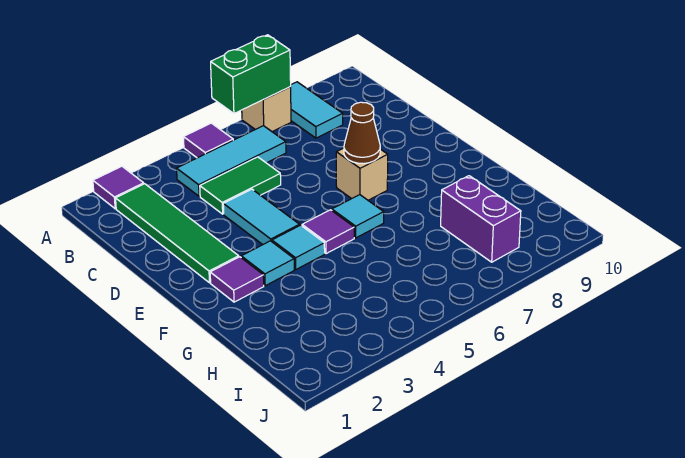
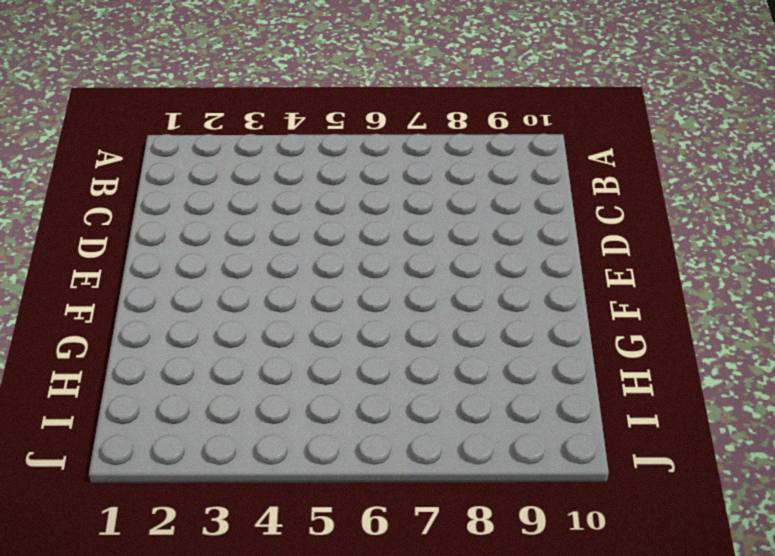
none -> purple tile A2 level 1
none -> purple tile A5 level 1
none -> tan brick A7 level 1

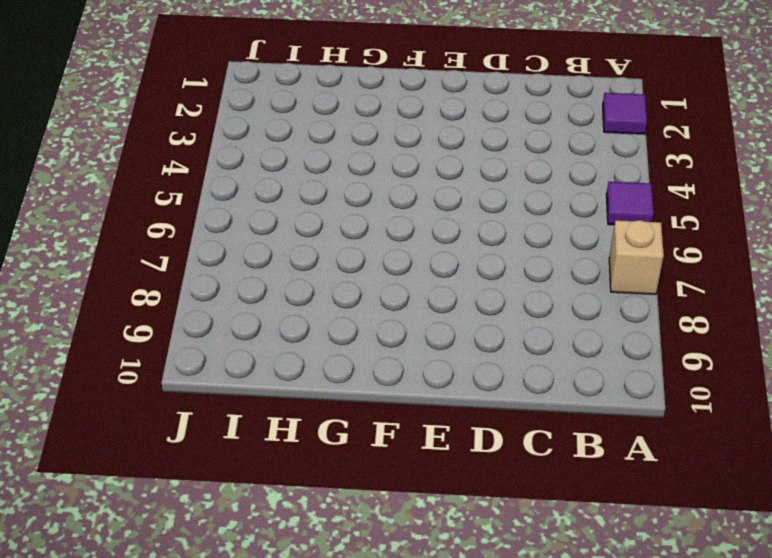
none -> cyan tile A8:B8 level 1
none -> green tile B2:E2 level 1
none -> cyan tile B4:B6 level 1

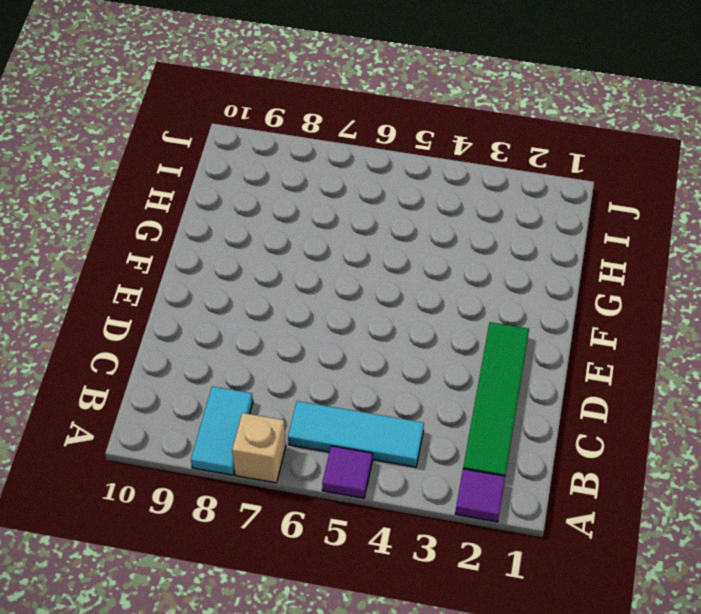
none -> green tile C4:C5 level 1
none -> cyan tile D4:E4 level 1
none -> tan brick E7 level 1

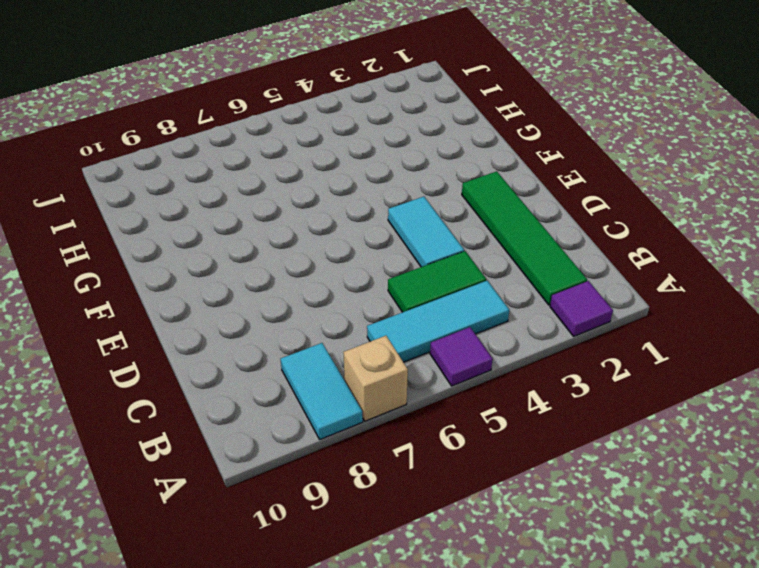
none -> tan brick E7 level 1
none -> purple tile F2 level 1
none -> cyan tile F3 level 1

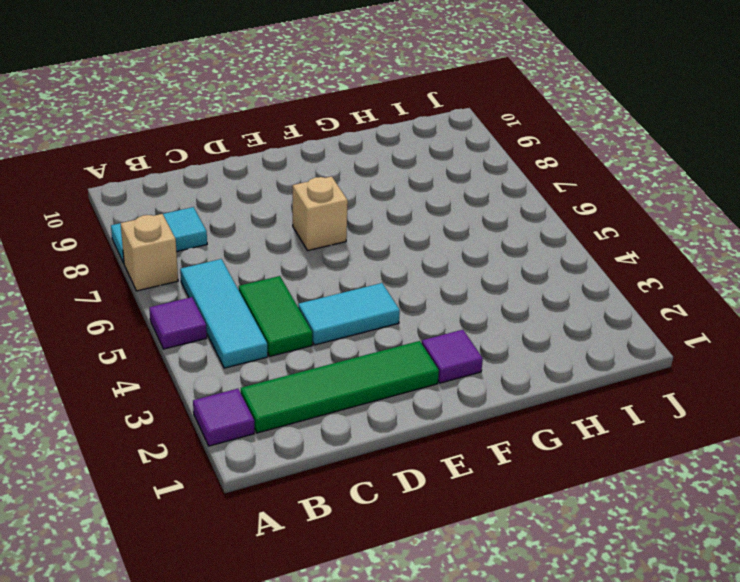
none -> cyan tile F3 level 1
none -> cyan tile F4 level 1
none -> purple tile F5 level 1

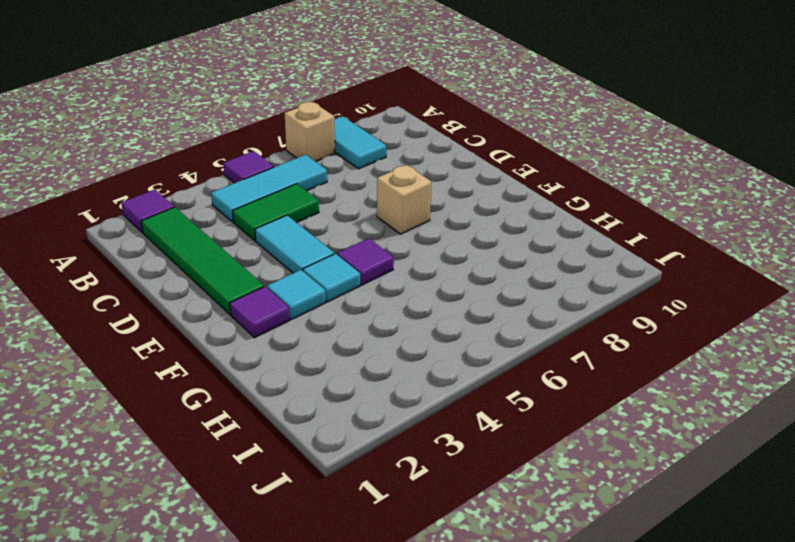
none -> cyan tile F6 level 1
none -> purple brick H8:I8 level 1
none -> green brick A6:A7 level 2

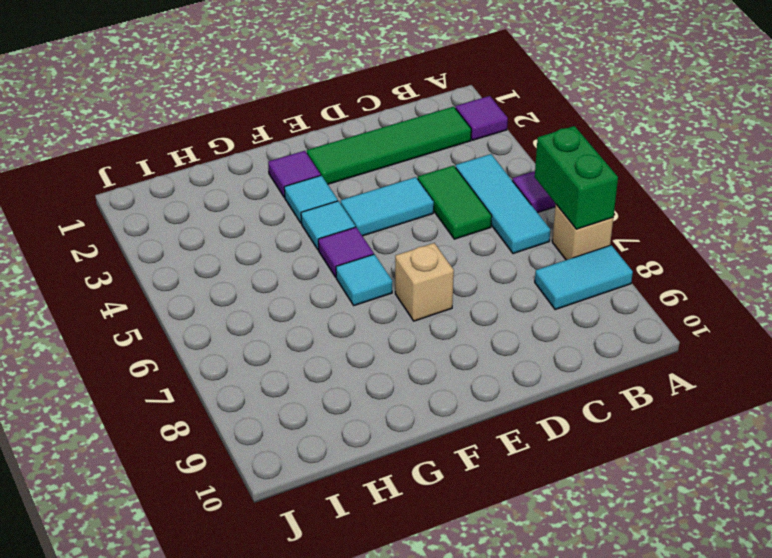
none -> purple brick H8:I8 level 1
none -> brown cone E7 level 2

